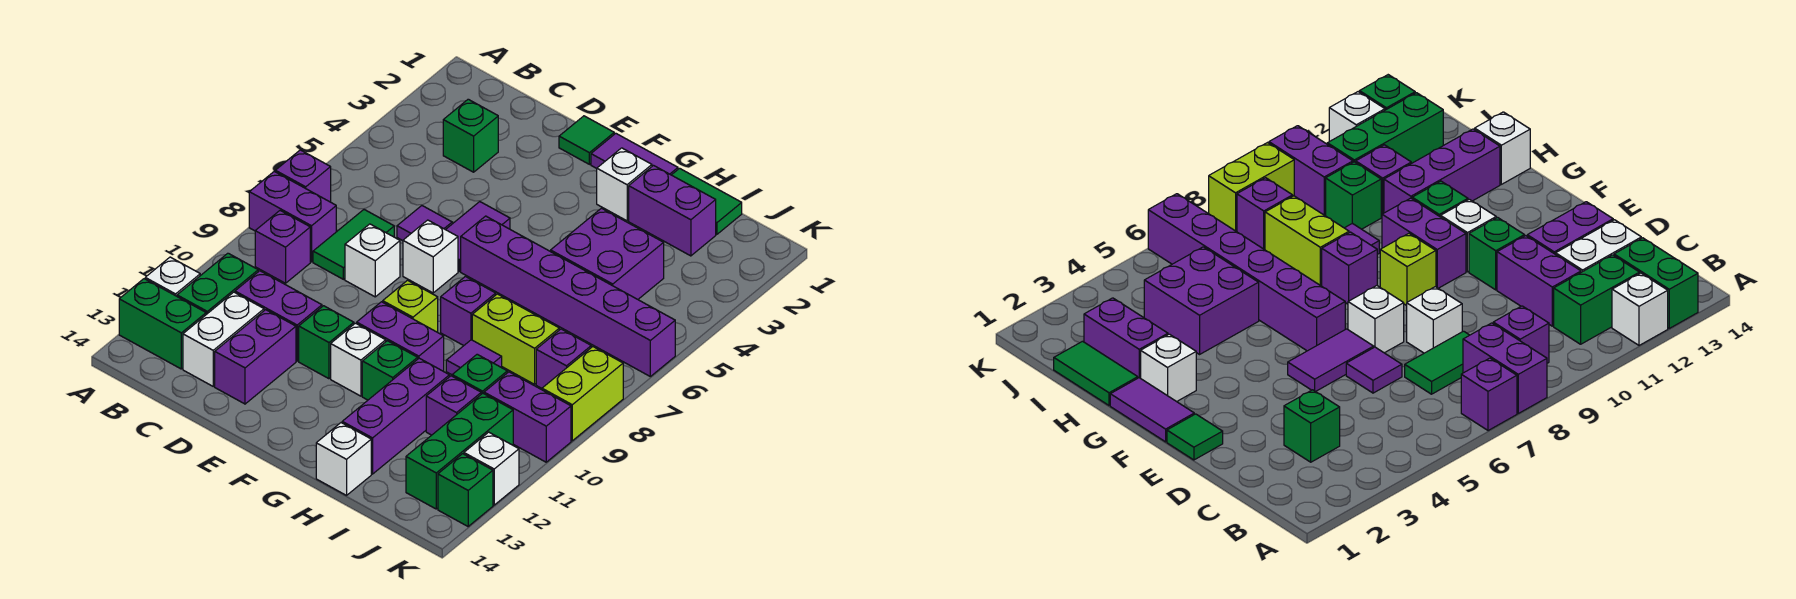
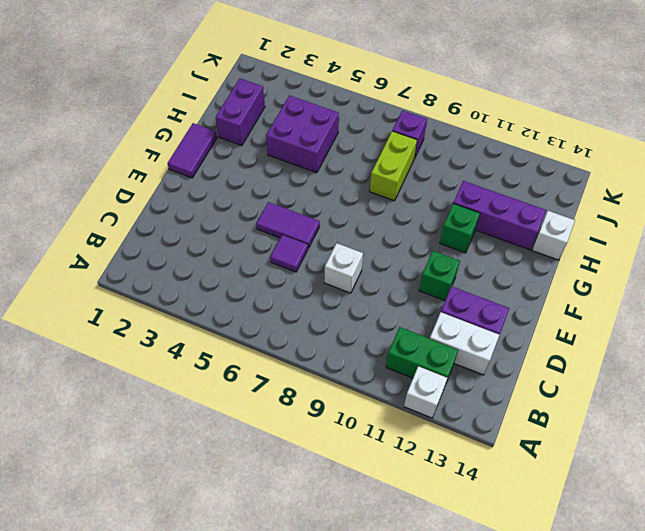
none -> purple brick A7 level 1
none -> purple brick A8:B8 level 1
none -> green brick A13:B13 level 1
none -> purple brick B9 level 1

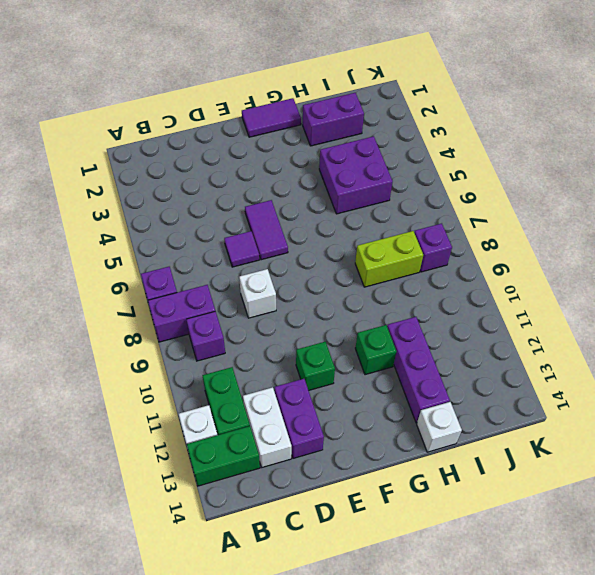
none -> green brick C3 level 1
none -> green tile C7:C8 level 1
none -> purple brick C11:D11 level 1
none -> green tile E1 level 1

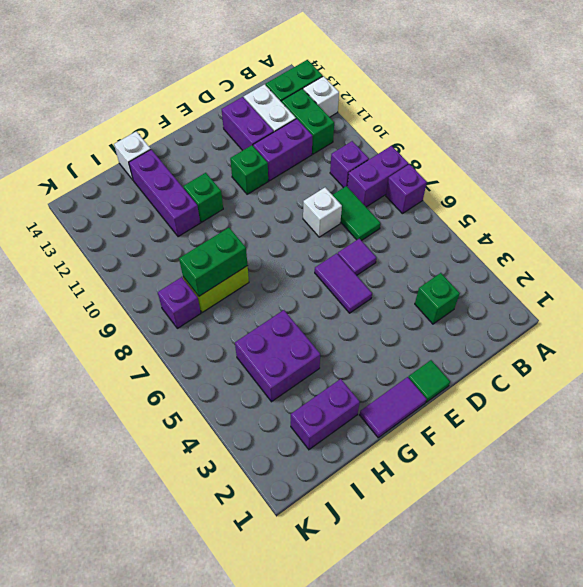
green brick H8:I8 level 2 -> none
none -> white brick E7 level 1
none -> purple brick F6:K6 level 1
none -> lime brick F9 level 1
none -> purple brick F10:G10 level 1

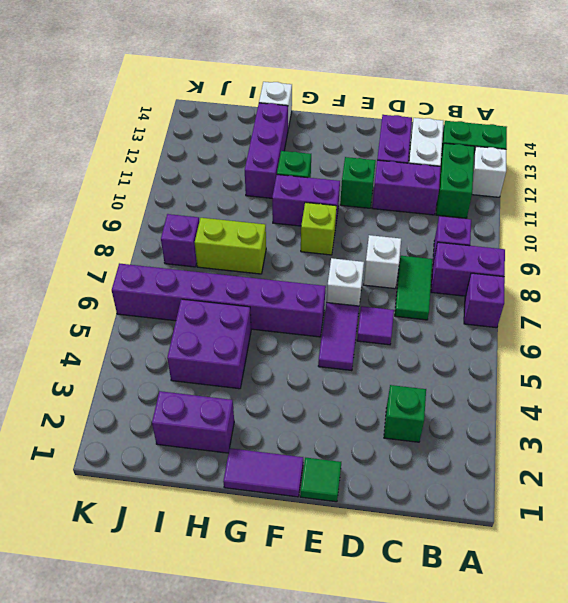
none -> white brick F11 level 1
none -> white brick G2 level 1
none -> purple brick G8 level 1
none -> green tile H1:I1 level 1

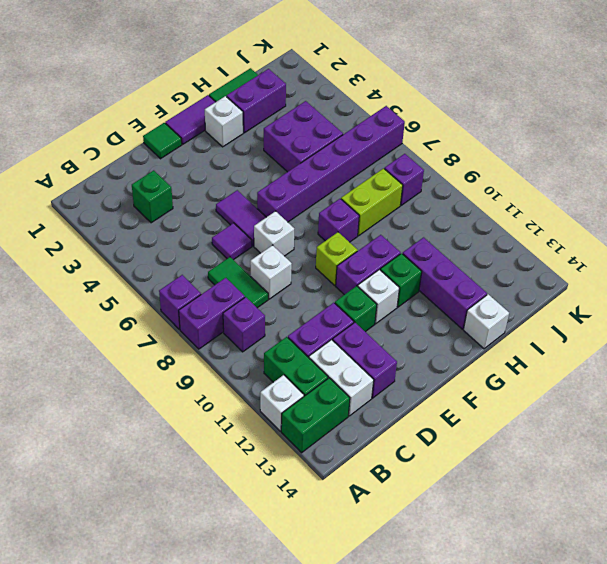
none -> purple tile H9 level 1
none -> green brick I10 level 1
none -> purple brick I11 level 1
none -> purple brick J10:K10 level 1

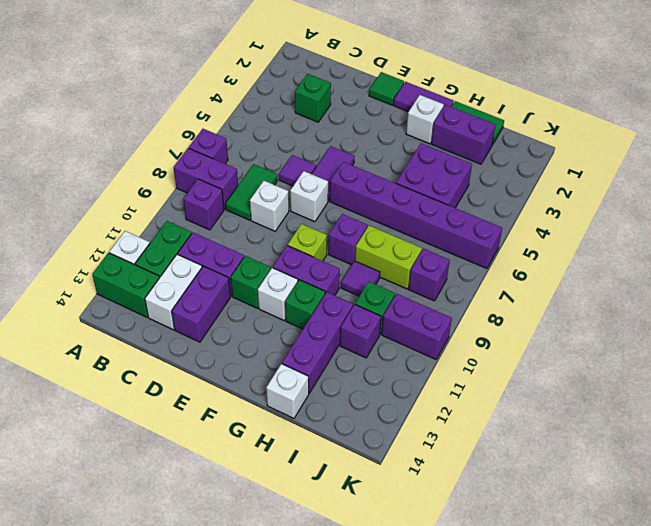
none -> green brick J11:J13 level 1
none -> lime brick K8:K9 level 1
none -> white brick K12 level 1
none -> green brick K13 level 1

